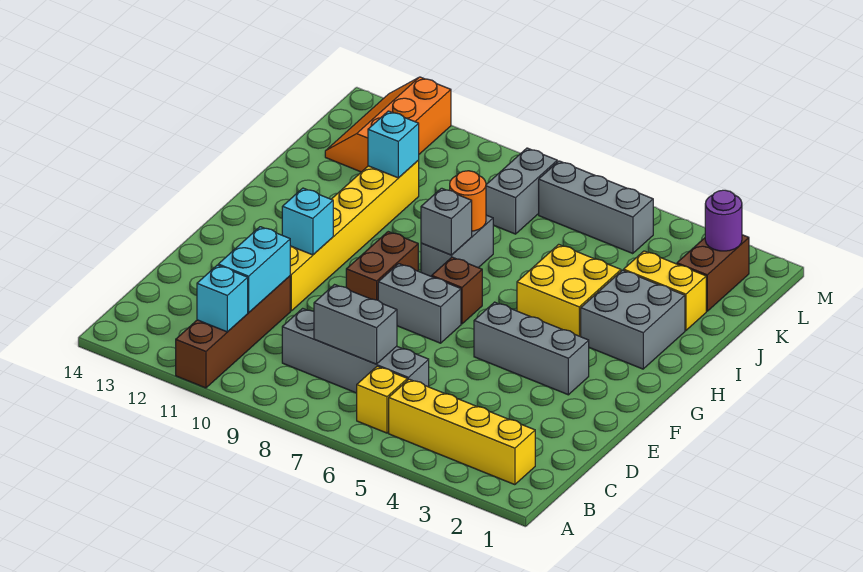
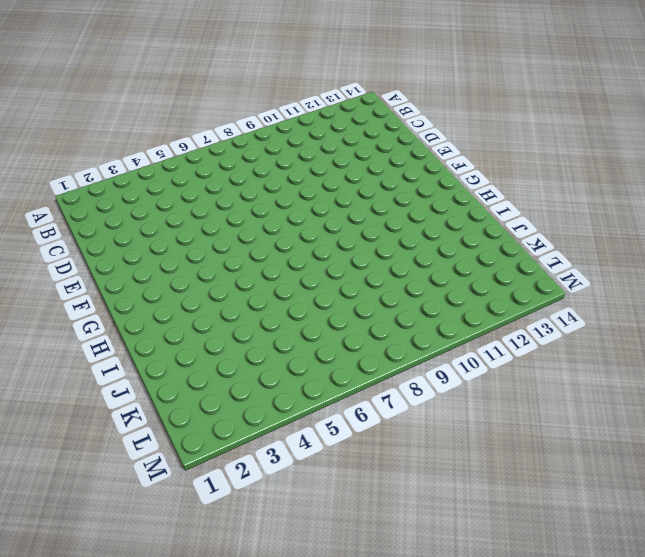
none -> brown brick A11:D11 level 1
none -> yellow brick B2:B5 level 1
none -> yellow brick B6 level 1

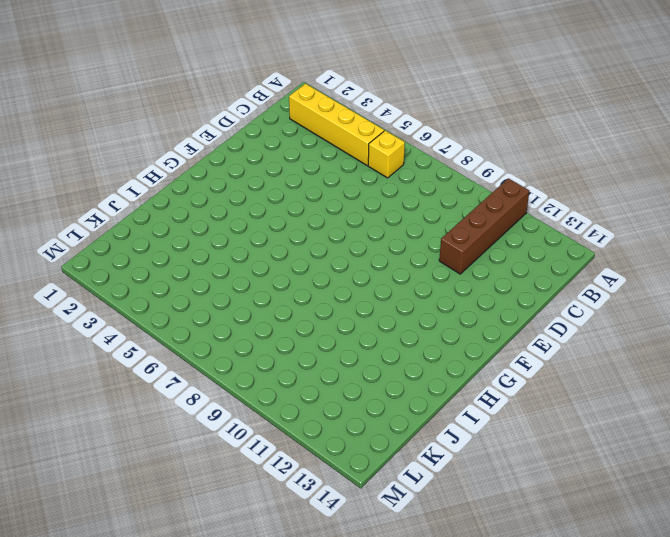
none -> grey brick C6:C9 level 1
none -> yellow brick E11:J11 level 1
none -> grey brick F3:F5 level 1

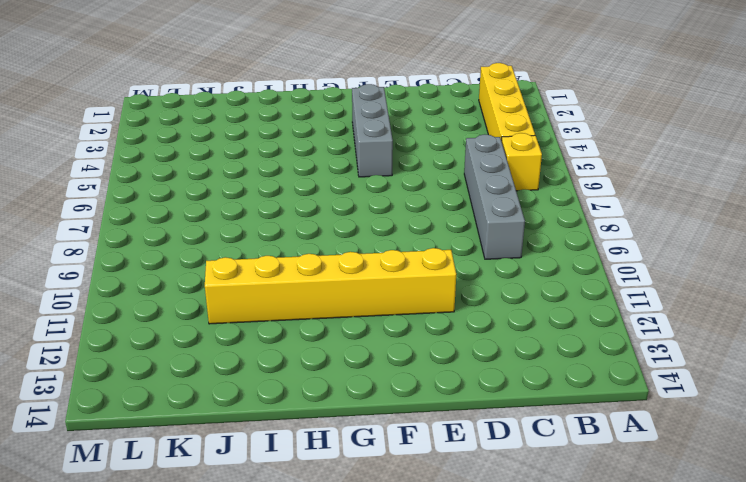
none -> brown brick A11:D11 level 1
none -> grey brick F7:F8 level 1
none -> brown brick F9:G9 level 1

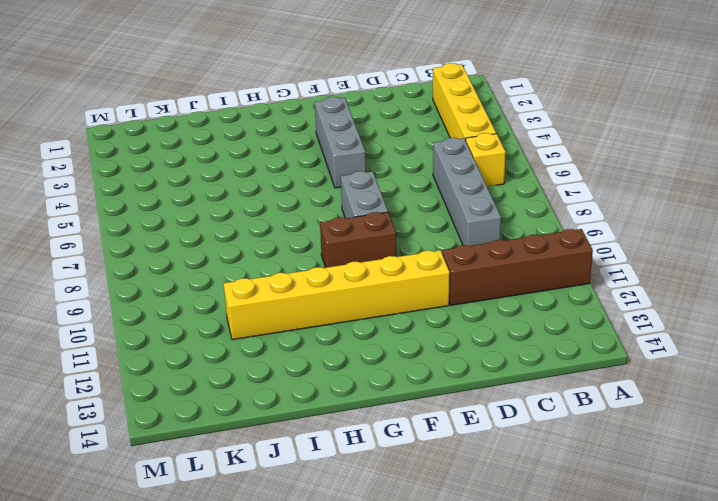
none -> brown brick G7 level 1
none -> grey brick H2:I3 level 1
none -> yellow brick H4:I5 level 1

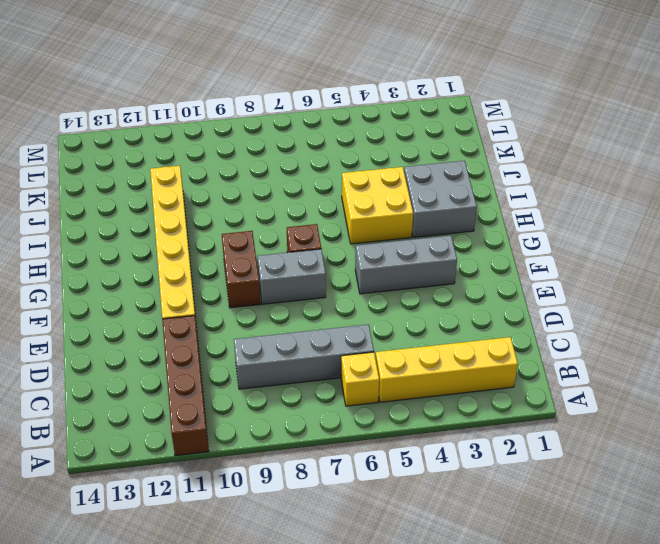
none -> grey brick H8:I8 level 1
none -> yellow brick J2:J3 level 1
none -> brown brick K2:L2 level 1

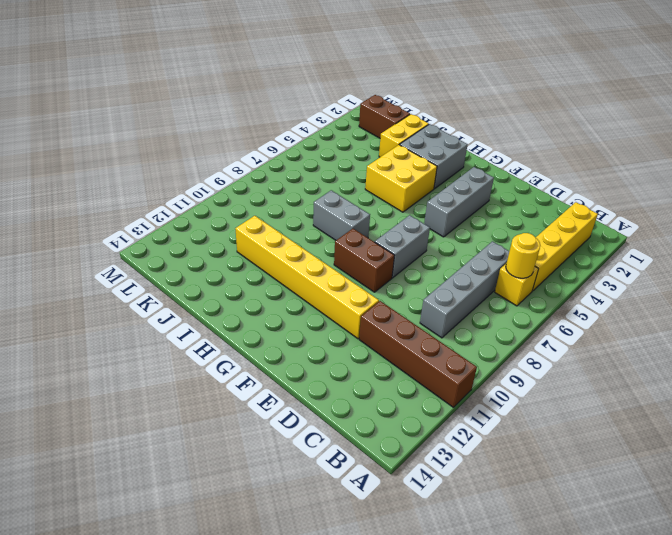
yellow round brick B6 level 2 -> none
none -> brown brick G7 level 1
none -> grey brick K8:L8 level 1
none -> orange slope K12:M13 level 1 top 12

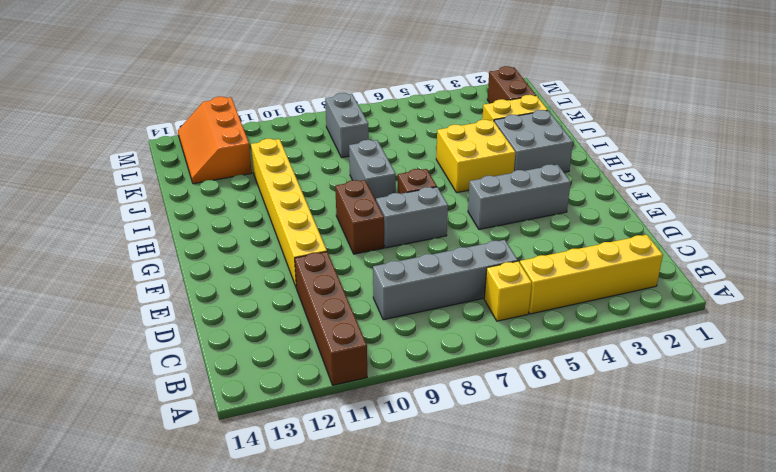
none -> grey brick L5:L7 level 1
none -> cyan brick B11 level 2
none -> grey brick C7:C8 level 2

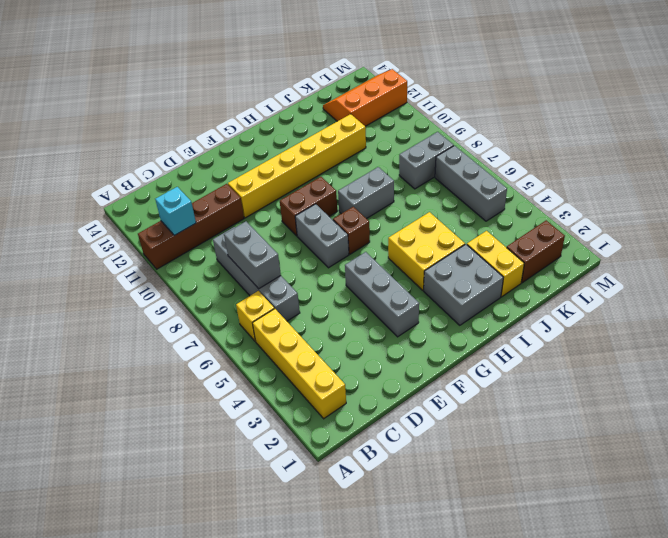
none -> cyan brick C11:D11 level 2
none -> cyan brick F11 level 2
none -> grey brick H8 level 2

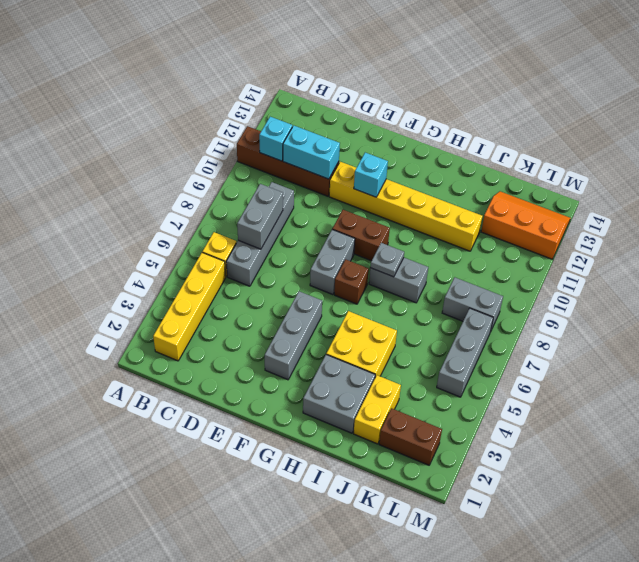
grey plate H8 level 2 -> grey brick H8 level 2
none -> orange round brick I8 level 2
none -> cyan brick J11 level 2
none -> purple round brick L2 level 2

